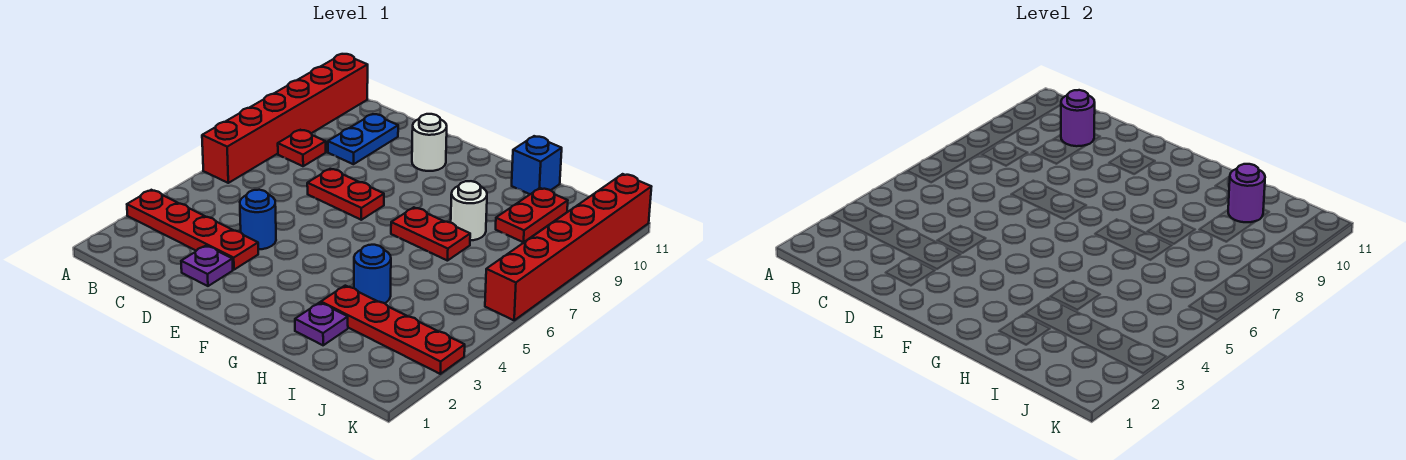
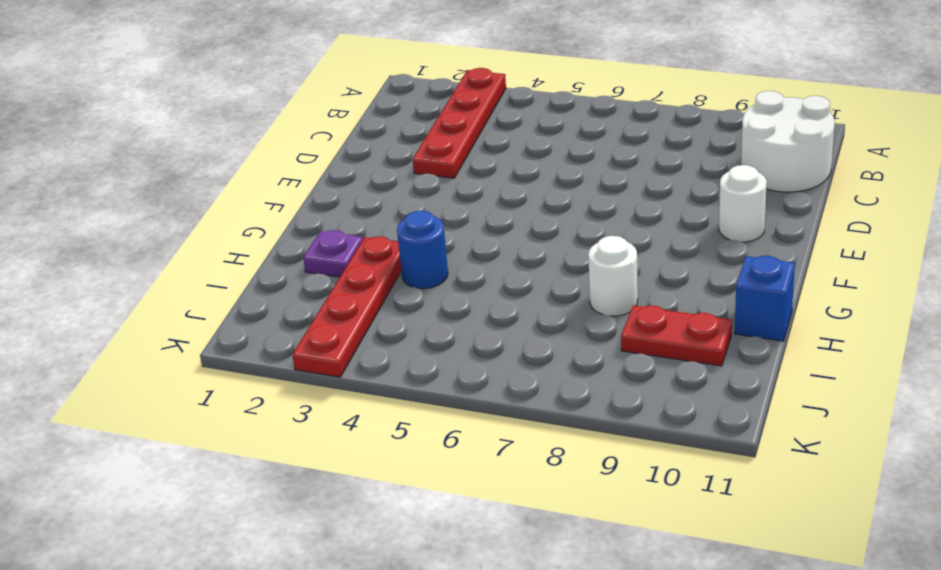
white round brick B10:C11 level 1 -> blue plate C9:C10 level 1
none -> red brick A6:A11 level 1
none -> red plate B8 level 1
none -> purple plate D2 level 1

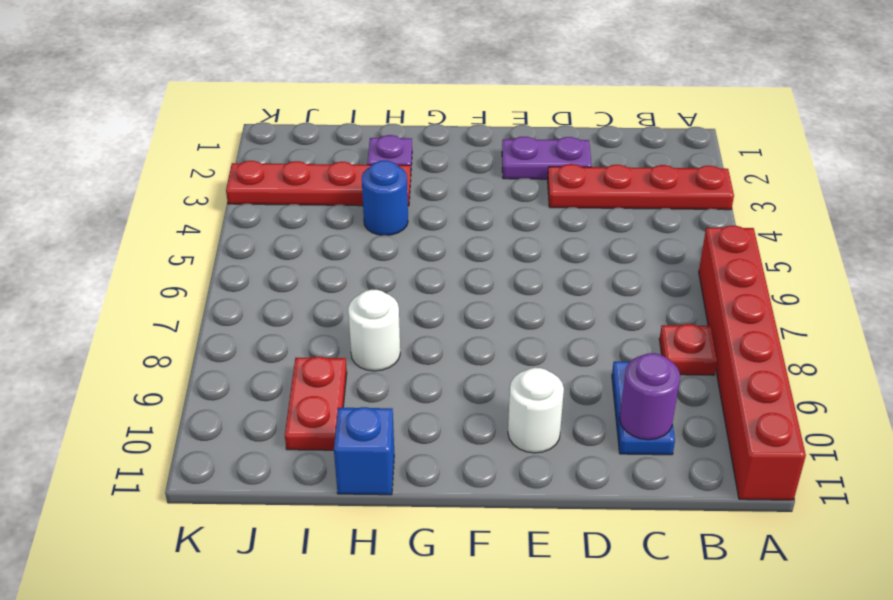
purple plate D2:E2 level 1 -> purple plate D2 level 1
none -> blue round brick D4 level 1
none -> red plate D7:E7 level 1
none -> red plate G7:H7 level 1

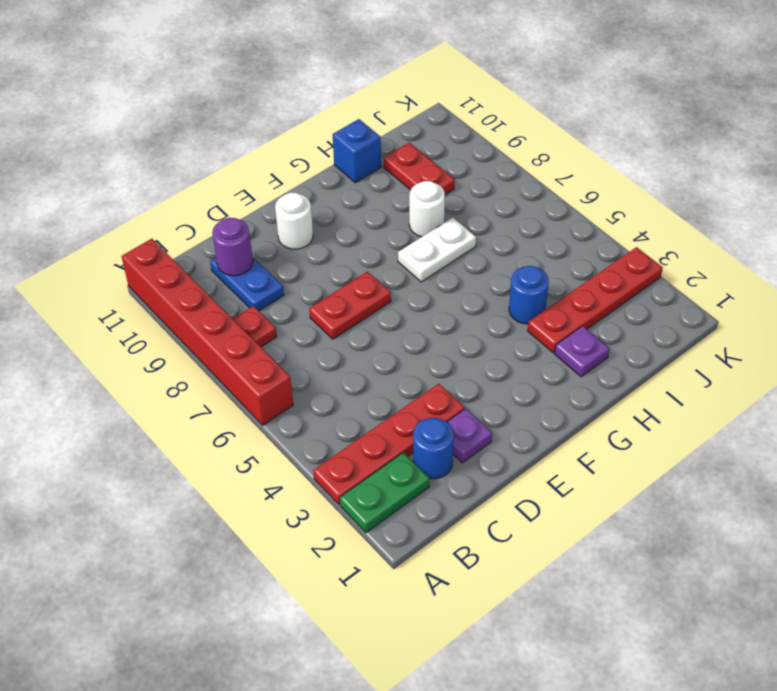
green plate A2:B2 level 1 -> none
blue round brick C2 level 1 -> blue round brick D4 level 1
white plate G7:H7 level 1 -> red plate G7:H7 level 1
none -> red brick K6:K11 level 1
none -> purple round brick I10 level 2

